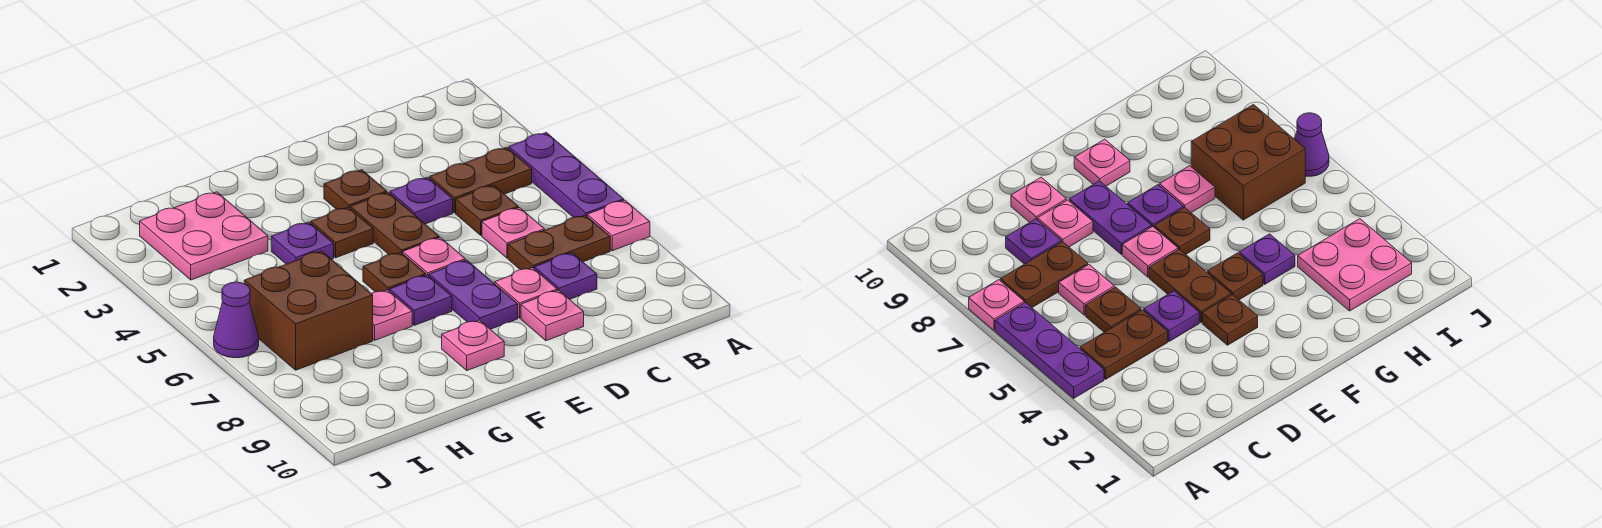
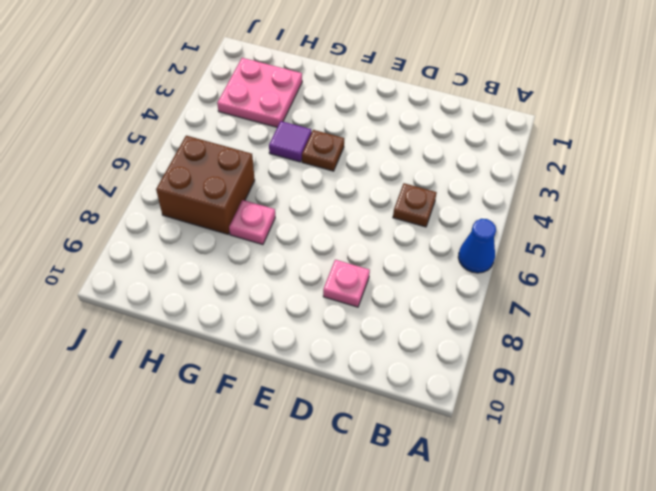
blue cone A6 level 1 -> purple plate A4:A6 level 1
purple tile G4 level 1 -> purple plate G4 level 1
none -> pink plate A7 level 1
none -> brown plate B4:C4 level 1
none -> brown plate B7:C7 level 1

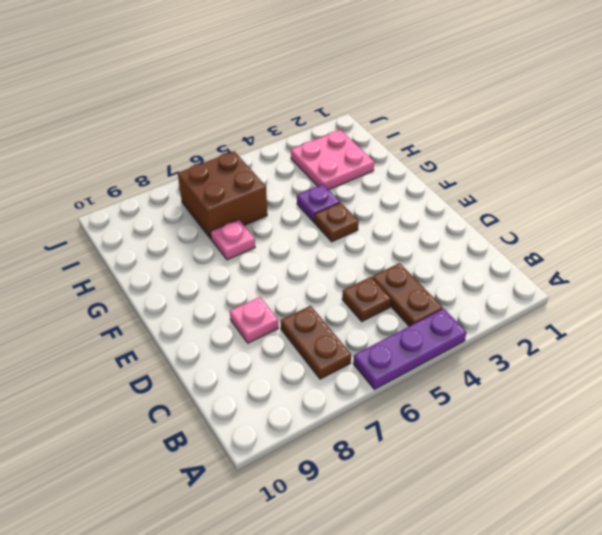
none -> pink plate A7 level 1
none -> pink plate C6 level 1
none -> purple plate C8 level 1

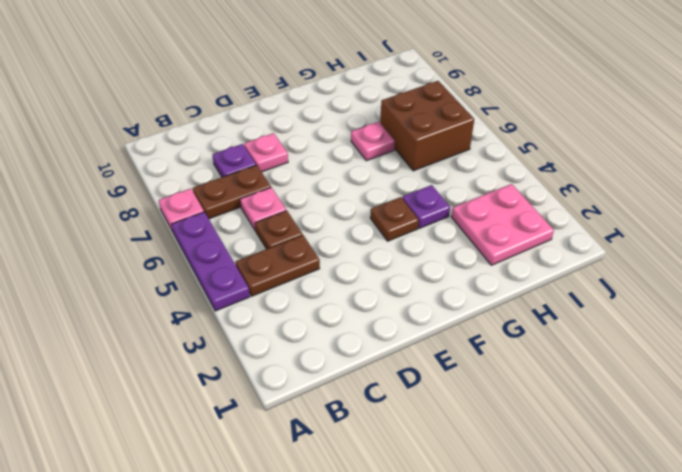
none -> purple plate D4 level 1
none -> pink plate D9 level 1
none -> brown plate E3 level 1

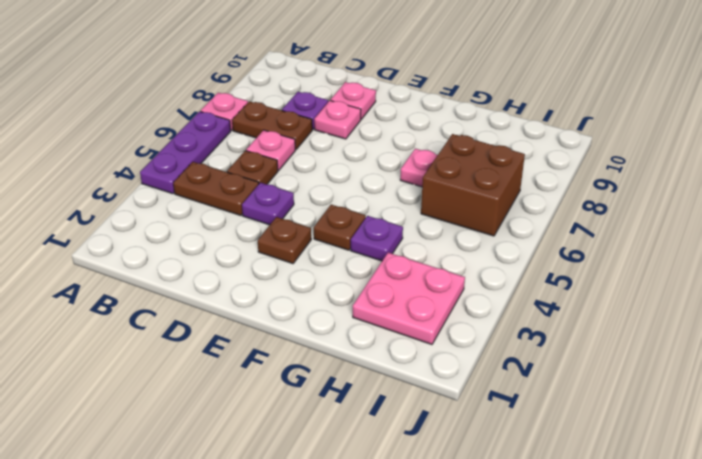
none -> brown plate E4:E5 level 1
none -> pink plate E6 level 1
none -> purple plate E7:E8 level 1

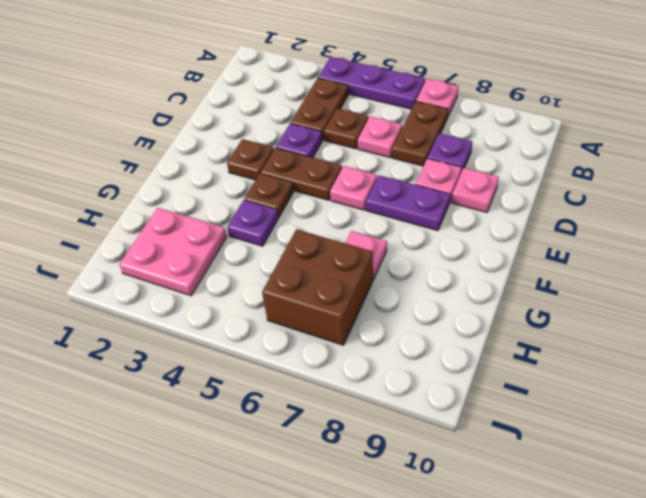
none -> brown plate F6 level 1
none -> purple plate F7 level 1
none -> pink plate F9 level 1

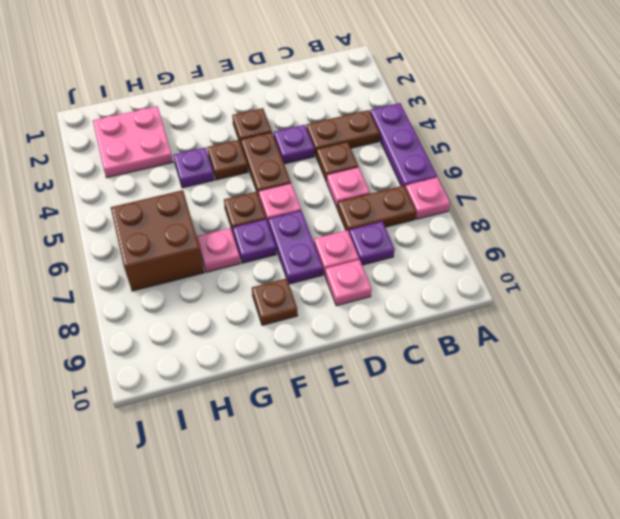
brown plate F9 level 1 -> pink plate F9 level 1
none -> purple cone J6 level 1

